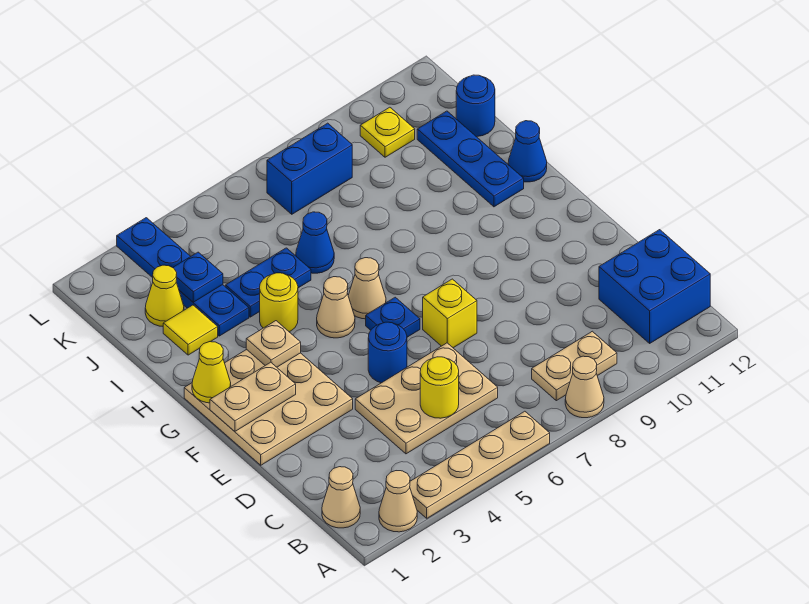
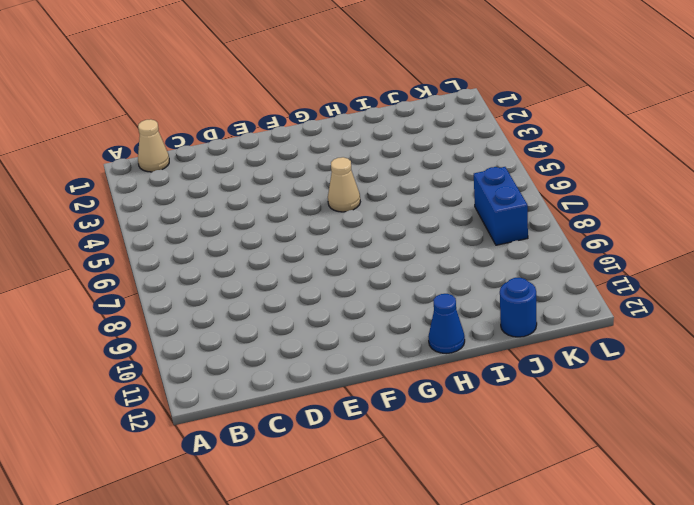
none -> tan cone A2 level 1
none -> tan plate A3:A6 level 1
none -> tan cone A8 level 1

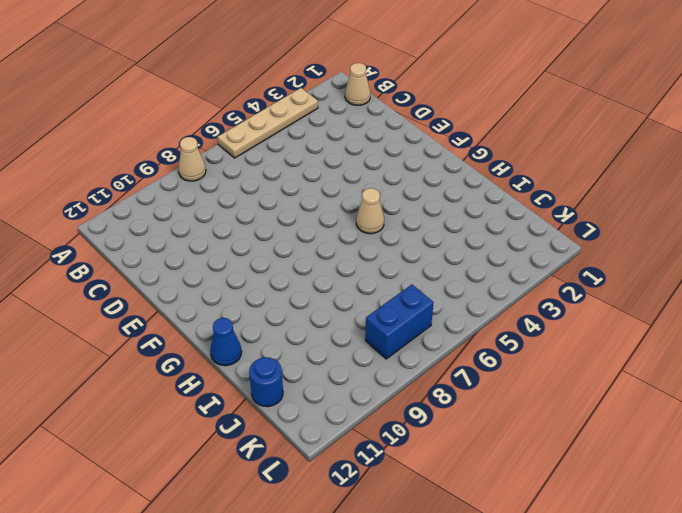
none -> tan cone A2 level 1
none -> tan plate B8:B9 level 1
none -> blue brick B11:C12 level 1

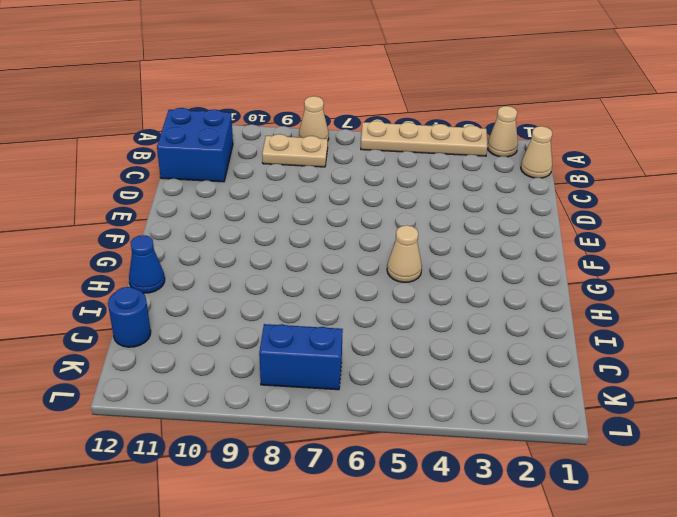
none -> tan plate C4:D6 level 1
none -> tan plate E1:G3 level 1
none -> blue round brick E5 level 1

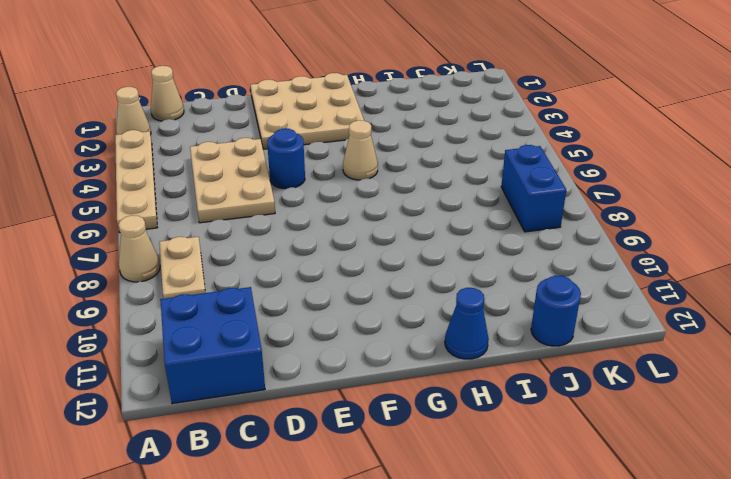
none -> yellow brick E7 level 1
none -> blue plate F6 level 1
none -> tan cone G6 level 1

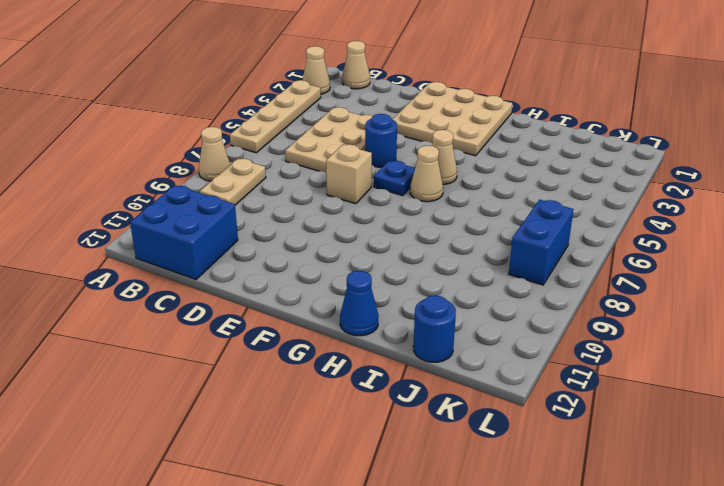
tan brick E7 level 1 -> yellow brick E7 level 1
none -> yellow round brick H4 level 1
none -> blue plate H11:J11 level 1
none -> yellow tile I2 level 1

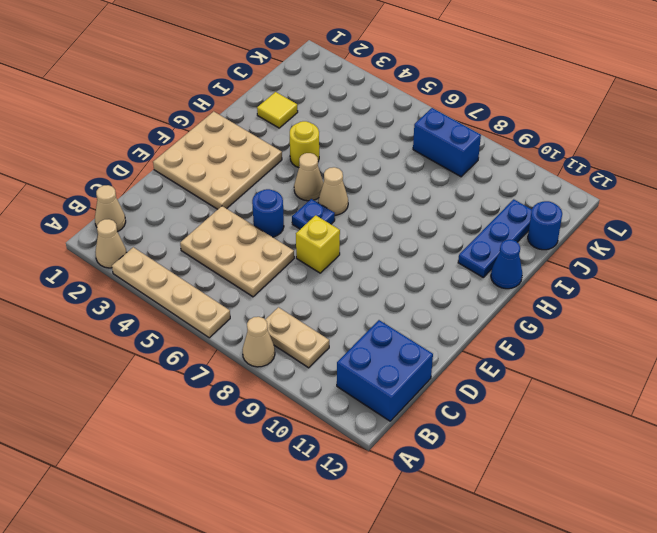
none -> blue plate I3:L3 level 1
none -> blue plate I4:I5 level 1
none -> blue cone I6 level 1

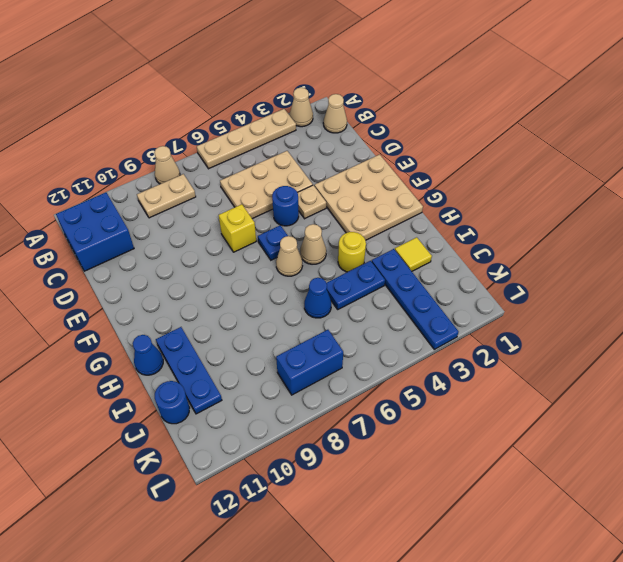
tan plate E4 level 1 -> tan plate G3 level 2
none -> yellow cone J2 level 1
none -> yellow plate K10 level 1
none -> yellow round brick C5 level 2

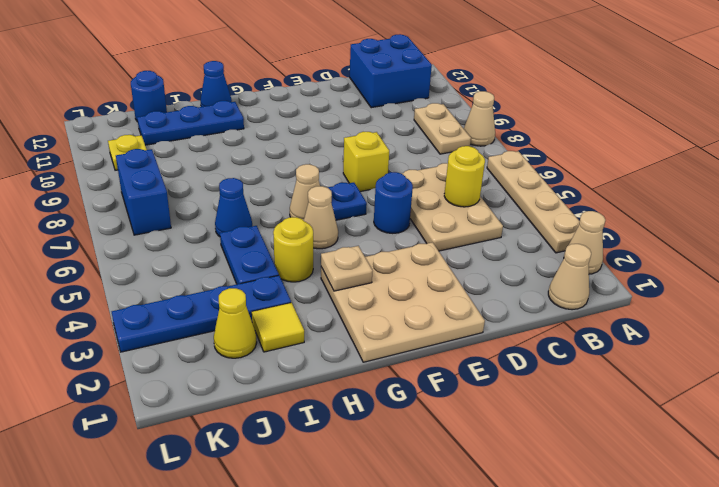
none -> tan plate F1:F2 level 2
none -> yellow cone G1 level 2
none -> blue plate J3 level 2

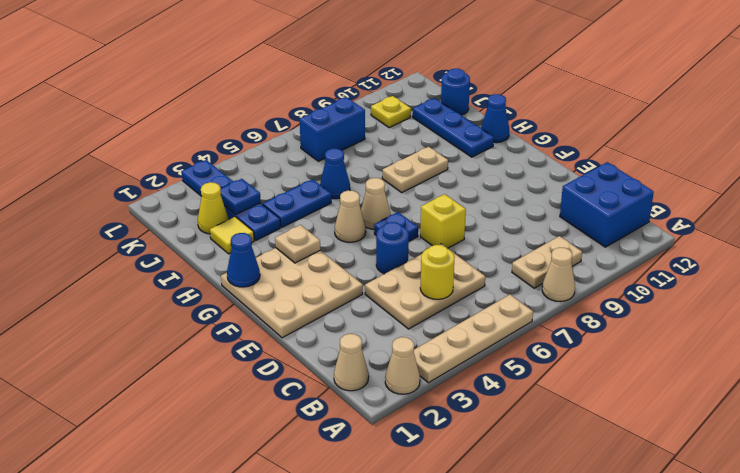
blue cone G1 level 2 -> yellow cone G1 level 2
tan plate H8:H9 level 1 -> tan plate F1:F2 level 2
none -> yellow round brick H4 level 1

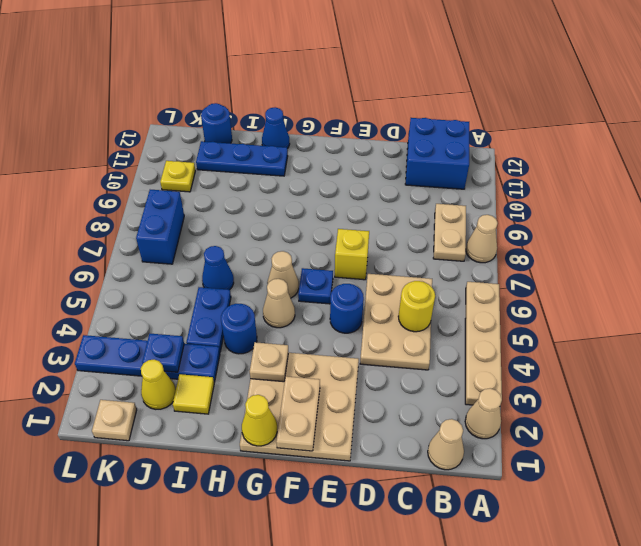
blue round brick H4 level 1 -> yellow round brick H4 level 1
tan plate K1 level 1 -> none

